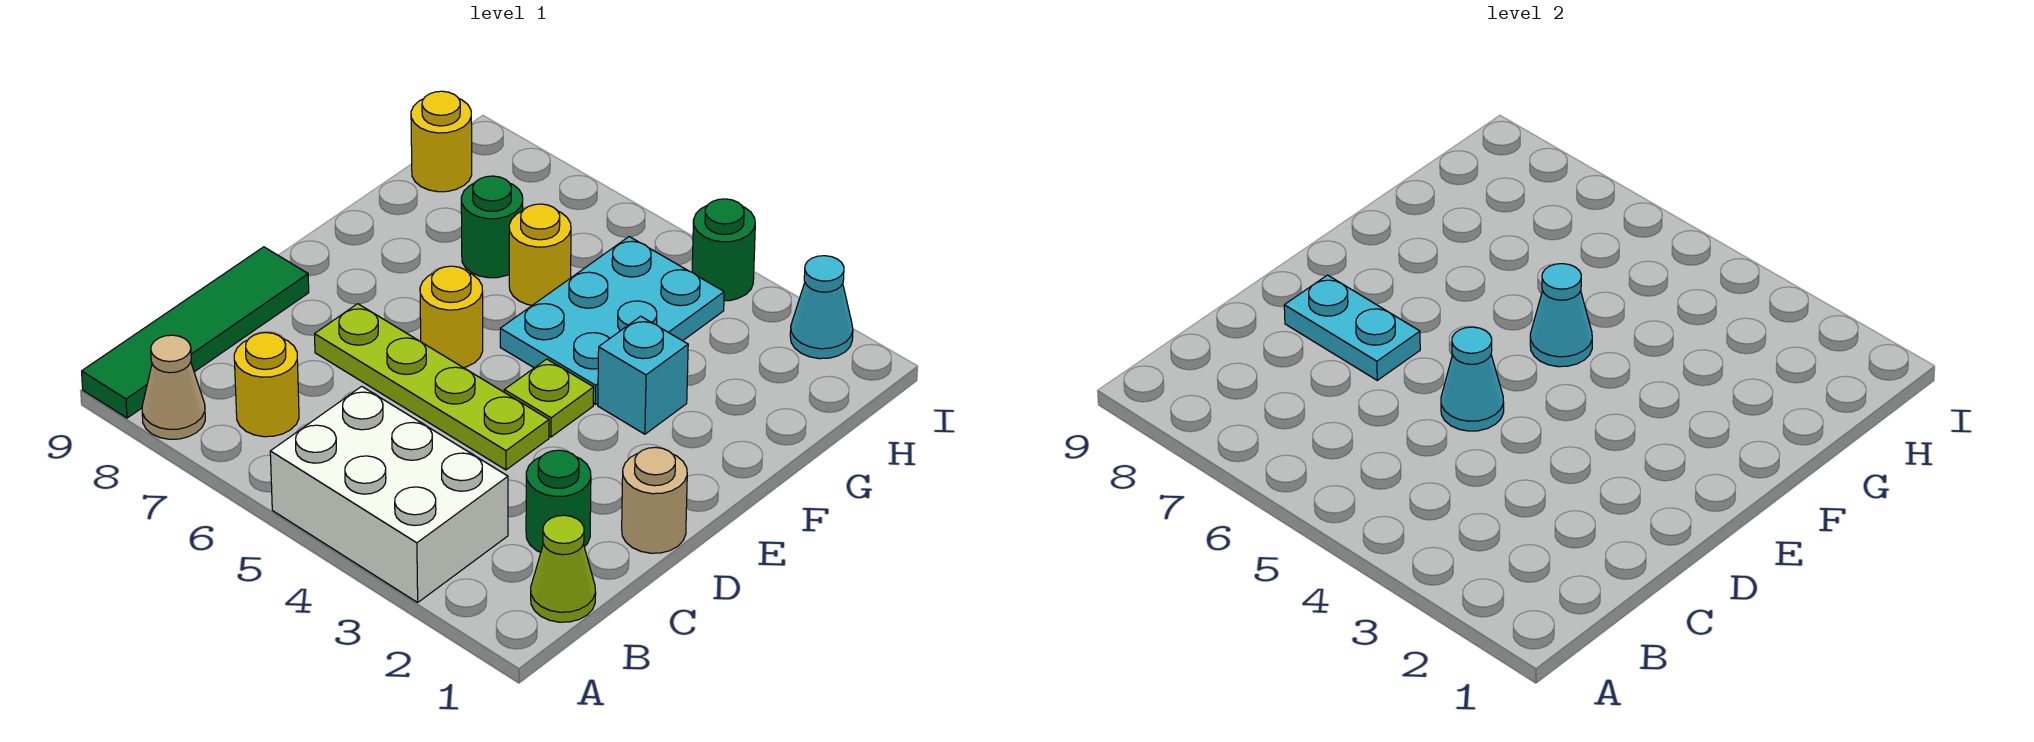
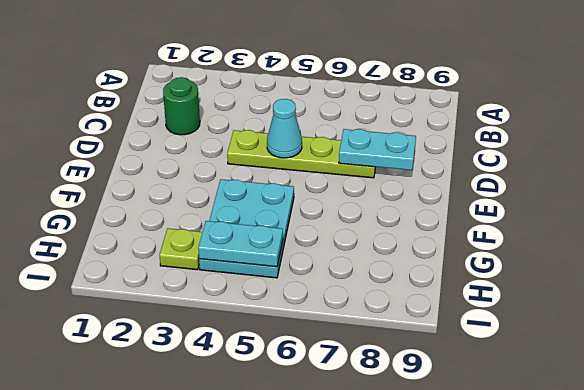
lime plate H3 level 1 -> lime plate E4 level 1
cyan plate H4:H5 level 2 -> none
none -> white brick A3:B5 level 1
none -> tan cone A8 level 1
none -> green tile A9:D9 level 1

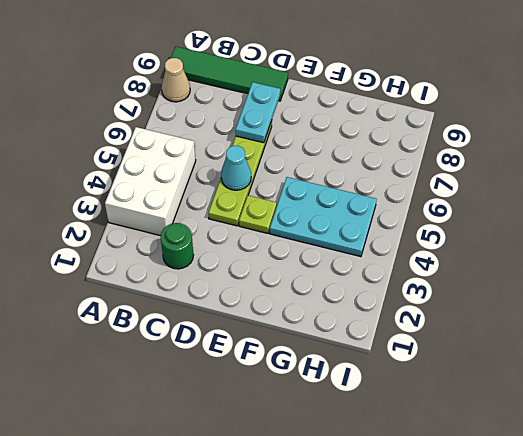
none -> lime cone B1 level 1
none -> yellow round brick B7 level 1
none -> tan round brick D1 level 1

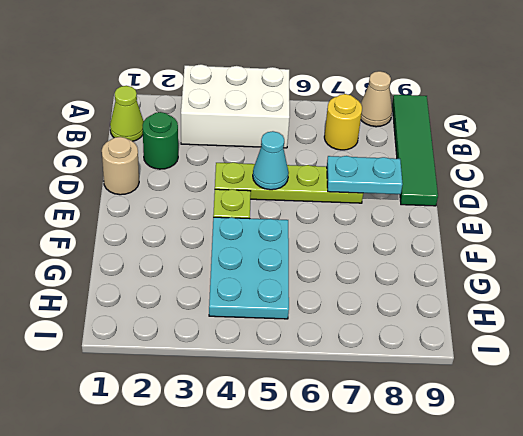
none -> yellow round brick E6 level 1
none -> cyan brick F3 level 1
none -> yellow round brick G6 level 1

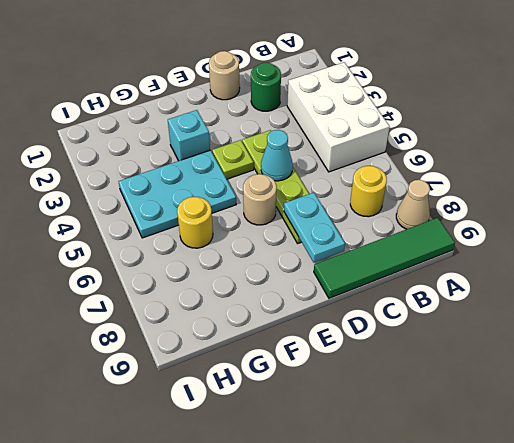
tan round brick E6 level 1 -> yellow round brick E6 level 1
none -> lime cone B1 level 1
none -> green round brick G7 level 1
none -> yellow round brick H9 level 1

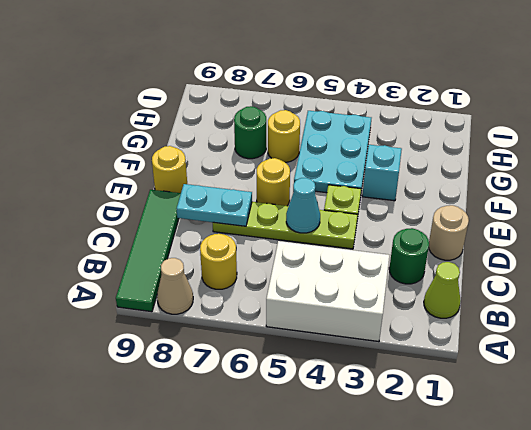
yellow round brick E9 level 1 -> yellow round brick H9 level 1
none -> cyan cone I2 level 1
none -> green round brick I4 level 1
none -> cyan cone F5 level 2

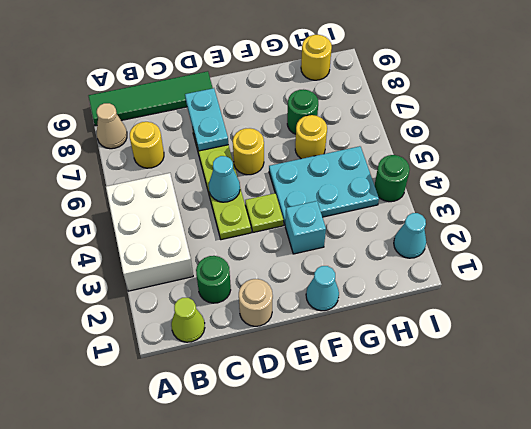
cyan cone F1 level 1 -> cyan cone F5 level 2

